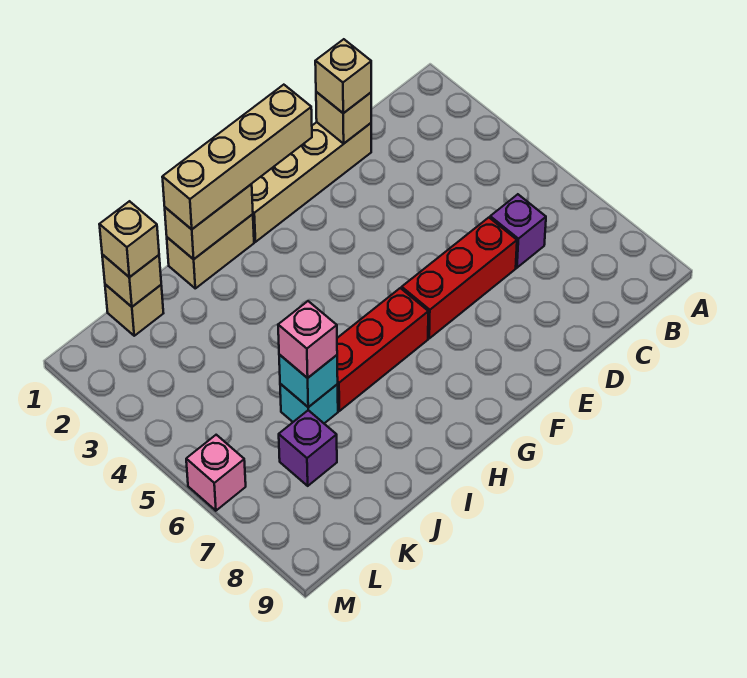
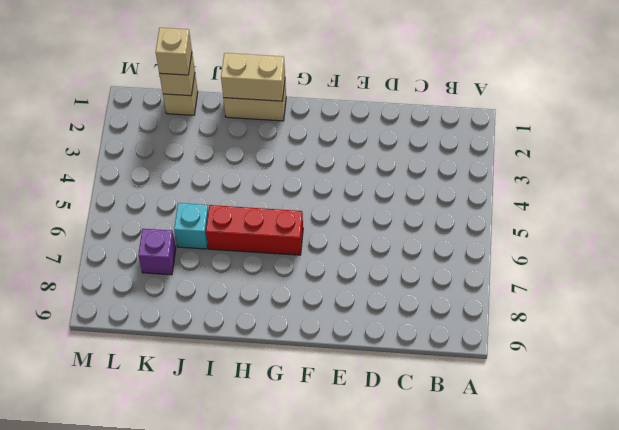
none -> purple brick C6 level 1
none -> tan brick D1:G1 level 1
none -> red brick D6:F6 level 1

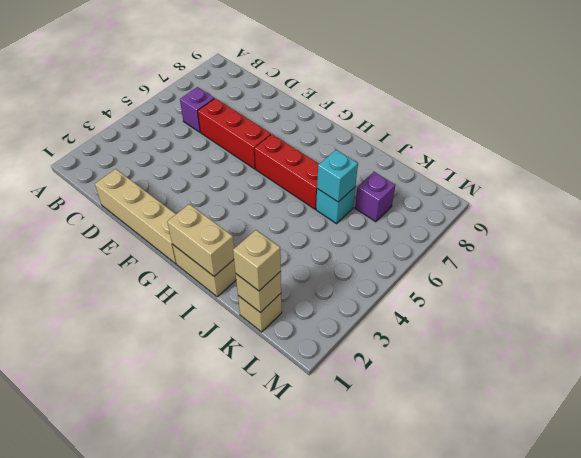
none -> pink brick M6 level 1
none -> tan brick D1 level 2
none -> tan brick D1 level 3

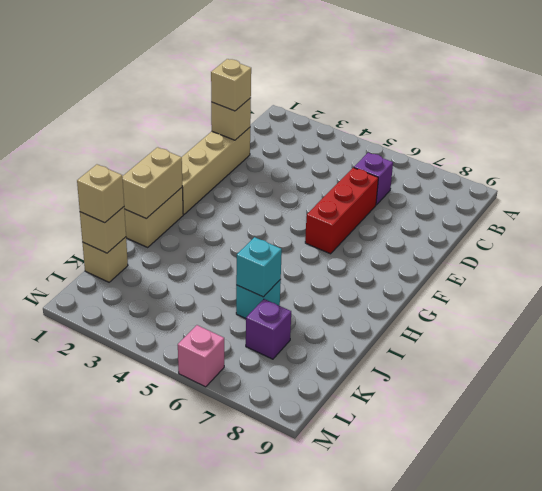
none -> red brick G6:I6 level 1
none -> tan brick F1:I1 level 3
none -> pink brick J6 level 3

